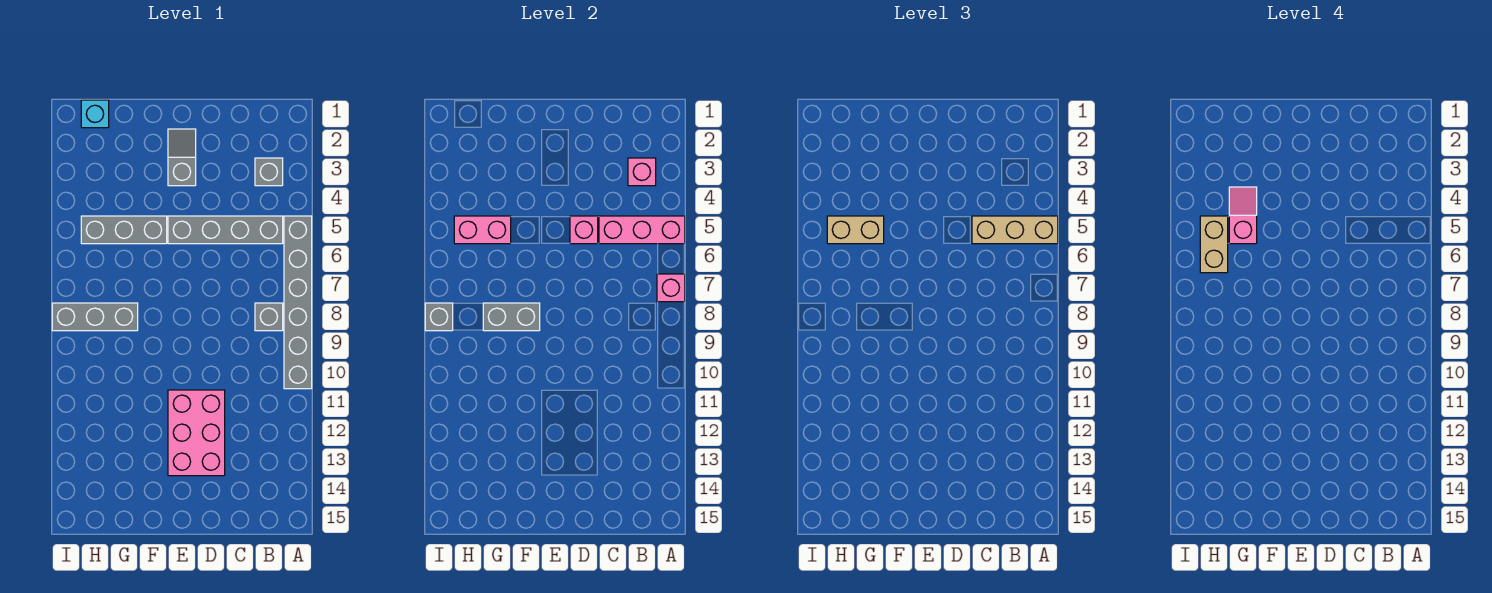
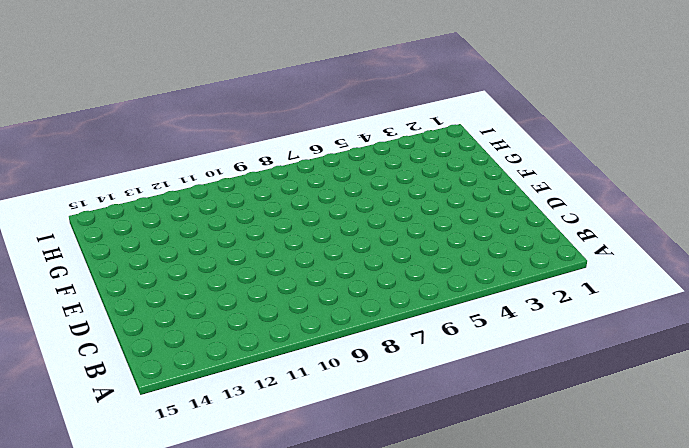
none -> grey brick A5:A10 level 1
none -> grey brick B3 level 1
none -> grey brick B5:E5 level 1

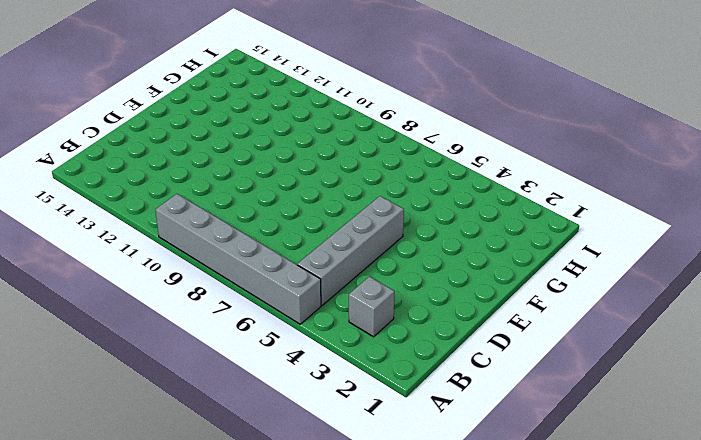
none -> grey brick B8 level 1
none -> pink brick D11:E13 level 1
none -> grey slope E2:E3 level 1 top 3

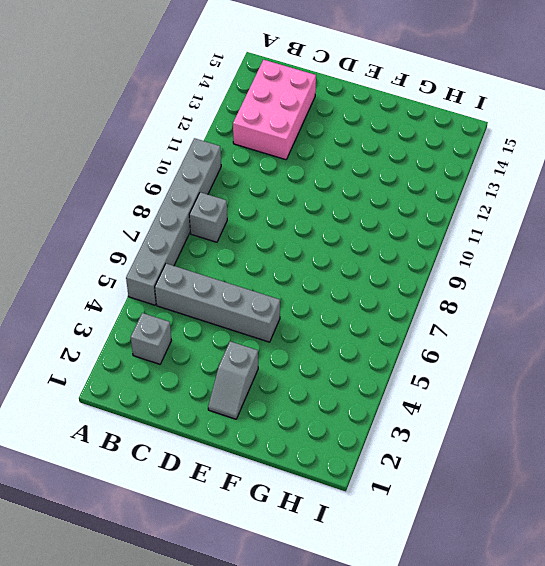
pink brick B12:C14 level 1 -> pink brick D11:E13 level 1
none -> grey brick F5:H5 level 1
none -> grey brick G8:I8 level 1
none -> cyan brick H1 level 1

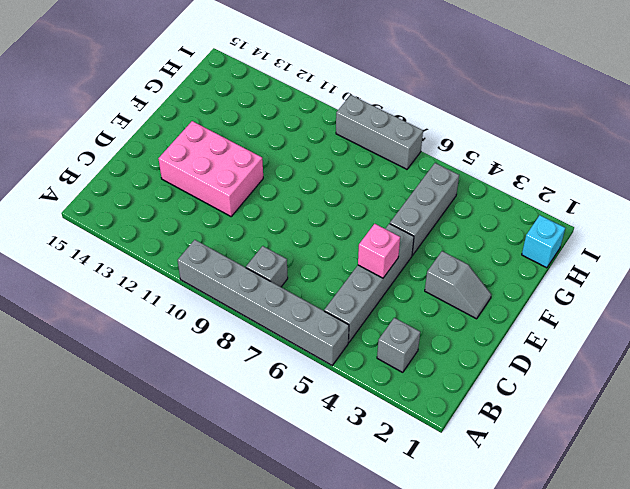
grey brick I7:I9 level 1 -> grey brick G8:I8 level 1
none -> pink brick A5:C5 level 2
none -> pink brick A7 level 2
none -> pink brick B3 level 2

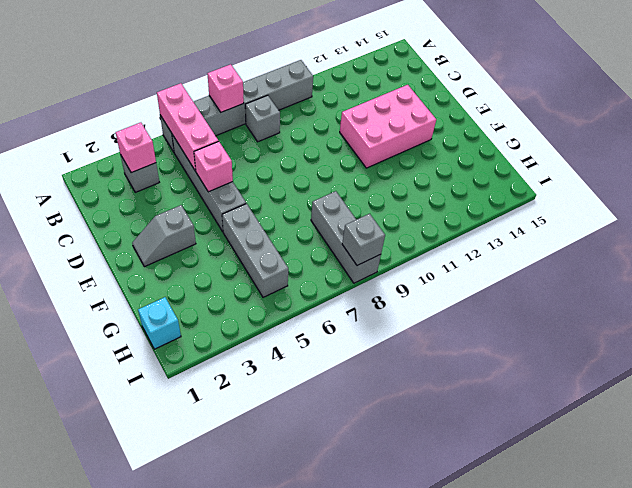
none -> grey brick F8:G8 level 2
none -> pink brick G5:H5 level 2
none -> tan brick A5:C5 level 3

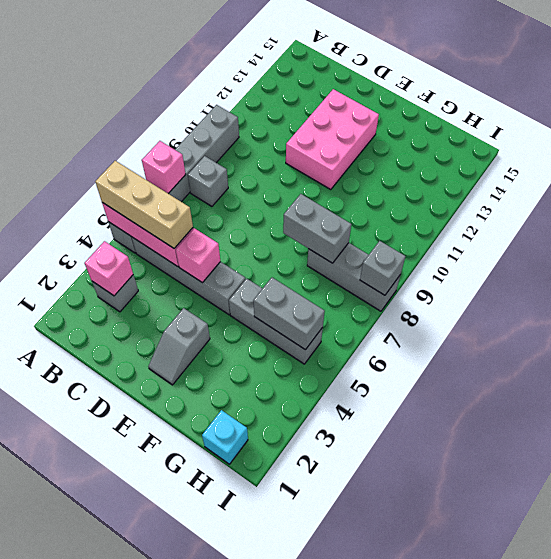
grey brick G5:H5 level 2 -> pink brick G5:H5 level 2
none -> tan brick G5:H5 level 3
none -> pink slope G4:G5 level 4 top 5
none -> tan brick H5:H6 level 4

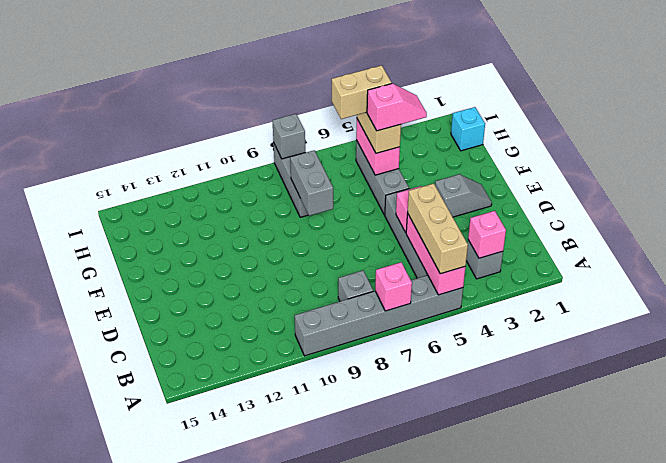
none -> pink brick D11:E13 level 1

